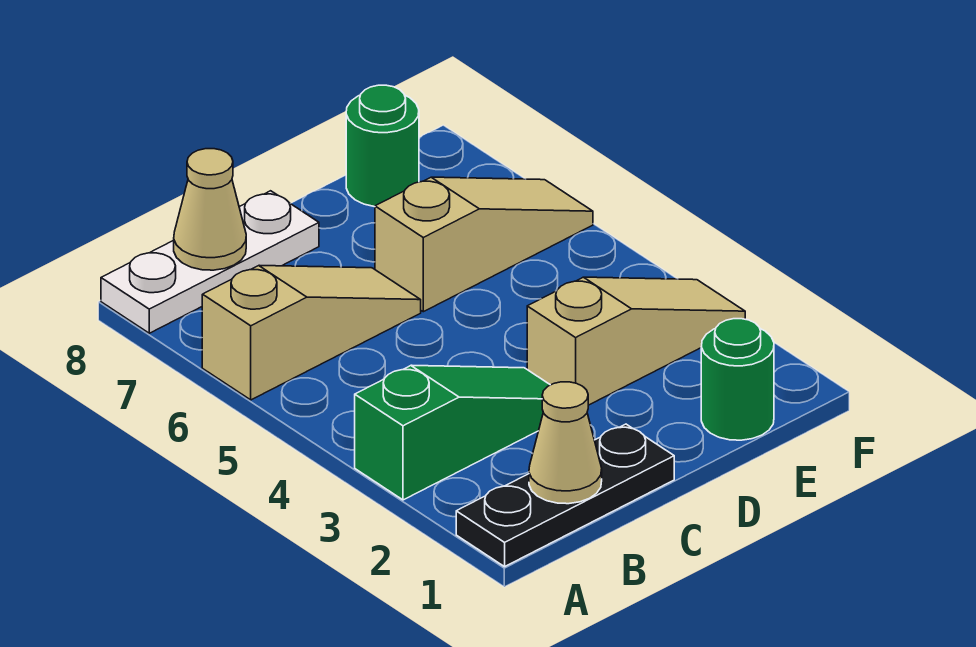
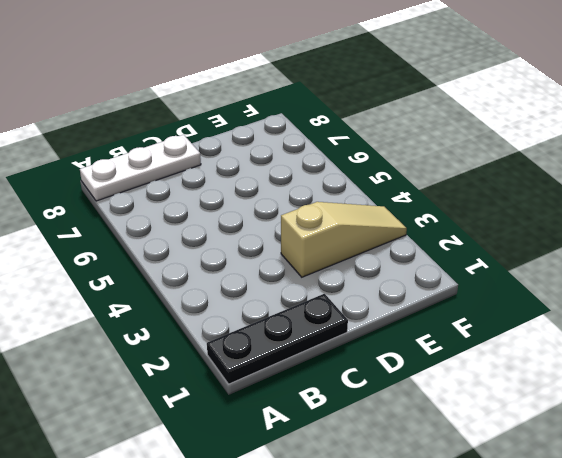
none -> green slope A3:C3 level 1 top A
none -> tan slope A6:C6 level 1 top A

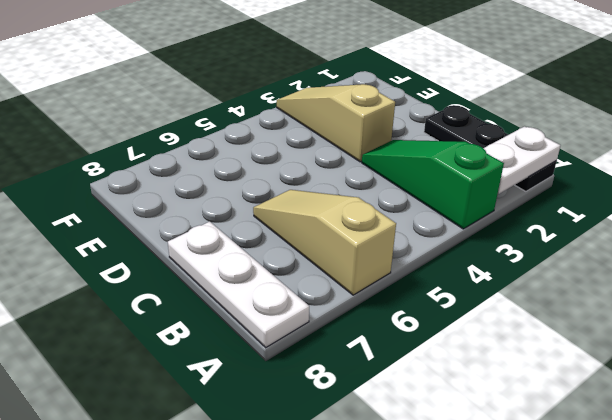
white plate A1:A2 level 2 -> none
none -> tan slope D6:F6 level 1 top D
none -> green round brick E1 level 1

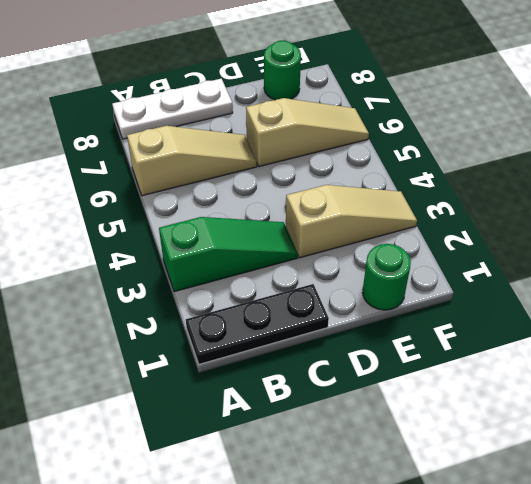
none -> tan cone B1 level 2
none -> tan cone B8 level 2

